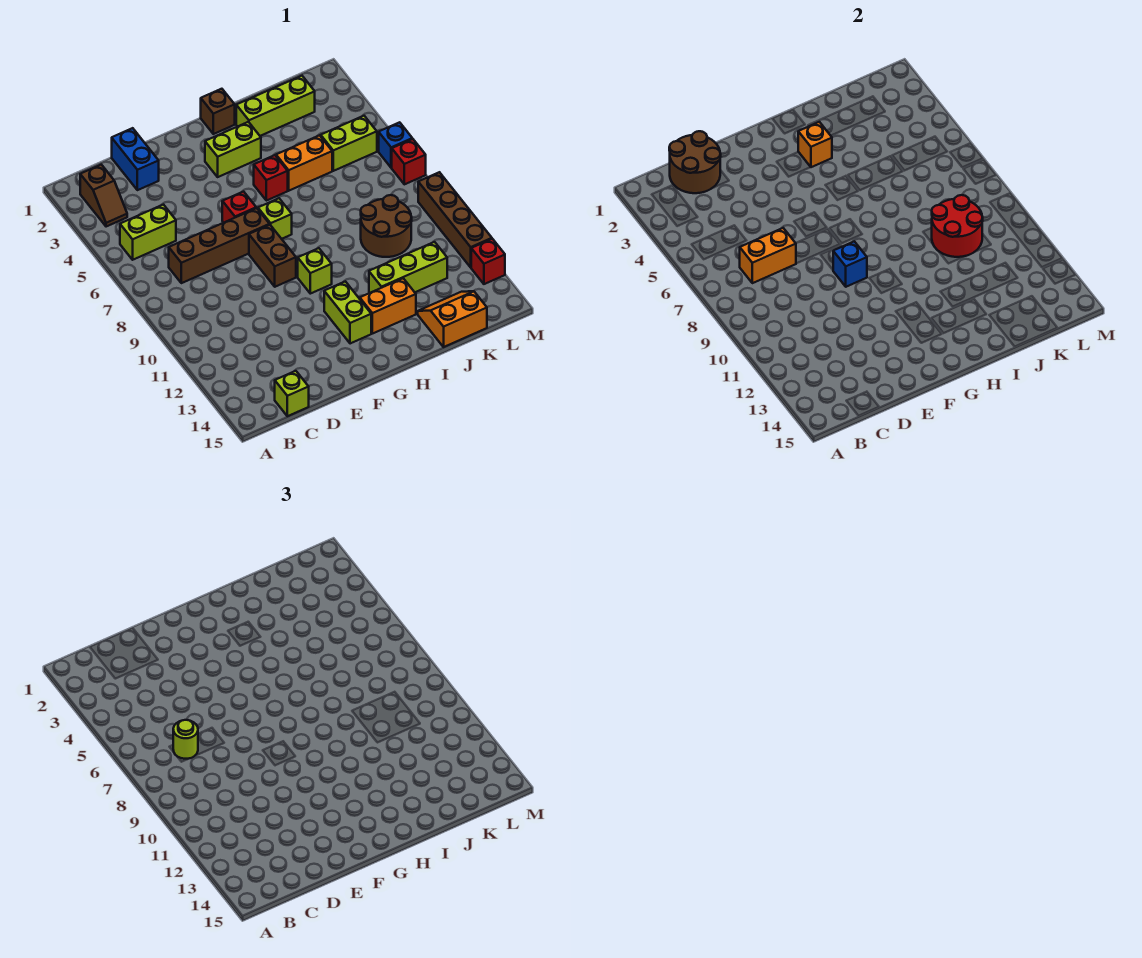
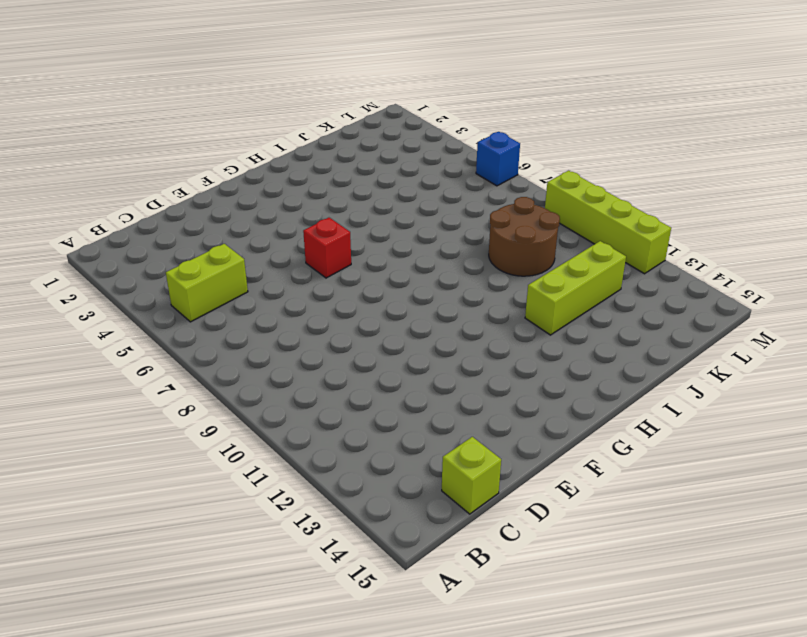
lime brick M9:M12 level 1 -> brown brick M9:M12 level 1
none -> brown slope B2:B3 level 1 top 2
none -> brown brick C7:F7 level 1
none -> blue brick D1:D2 level 1
none -> brown brick F8:F9 level 1

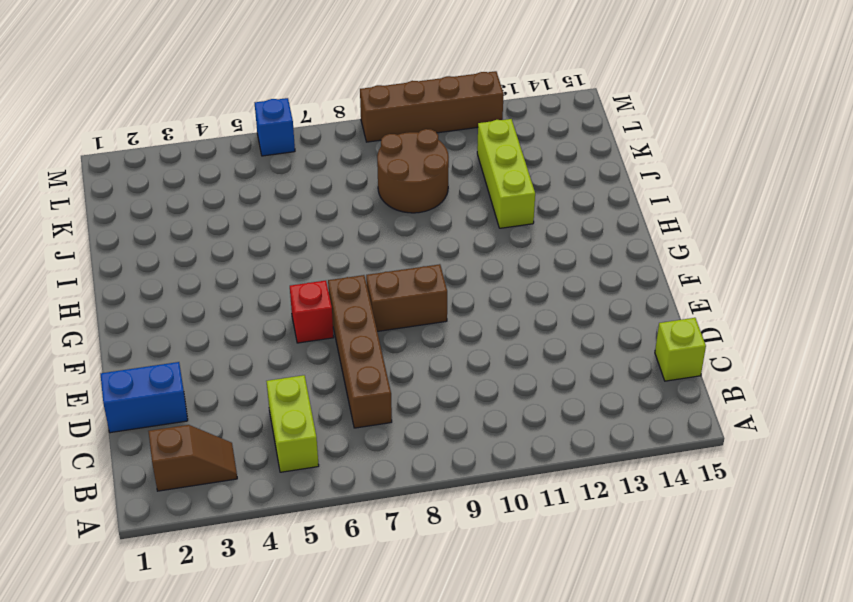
none -> lime brick G3:H3 level 1
none -> lime brick G7 level 1
none -> lime brick G10 level 1
none -> lime brick G12:G13 level 1

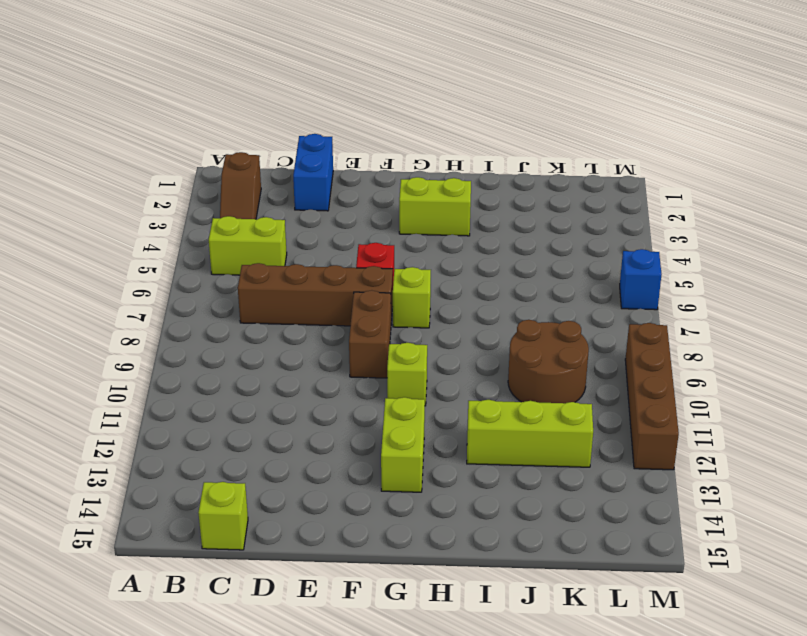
none -> brown brick H1 level 1
none -> red brick H5 level 1
none -> orange brick H13:I13 level 1
none -> lime brick I2:K2 level 1

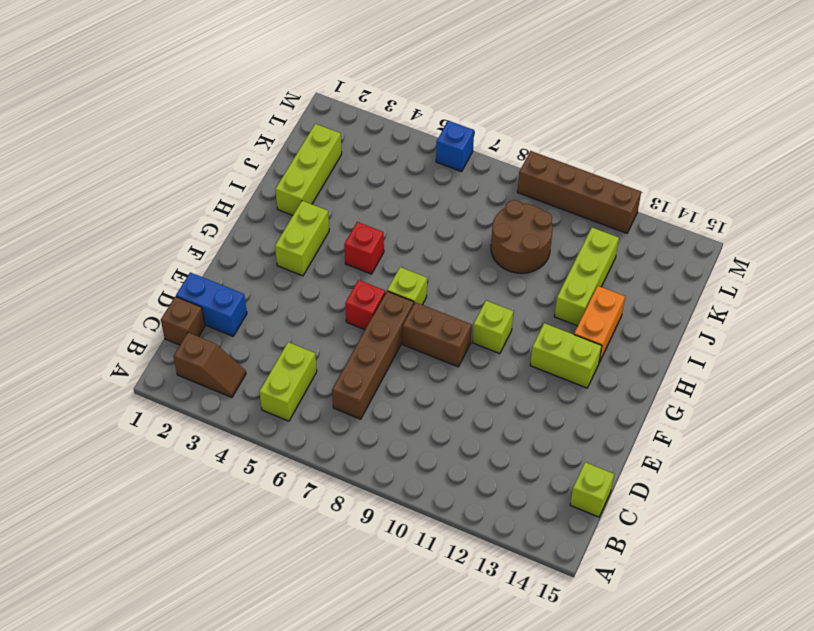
brown brick C1 level 1 -> brown brick H1 level 1
none -> orange brick I5:J5 level 1
none -> orange slope J14:K15 level 1 top 15
none -> lime brick K5:L5 level 1
none -> red brick M7 level 1

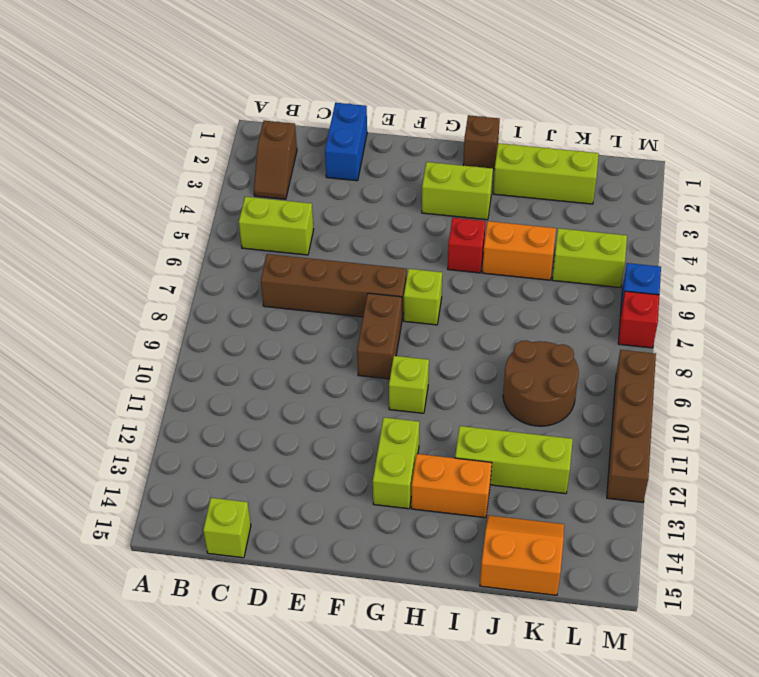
none -> red brick F6 level 1
none -> red brick M13 level 1
none -> brown round brick C1:D2 level 2
none -> orange brick C7:D7 level 2

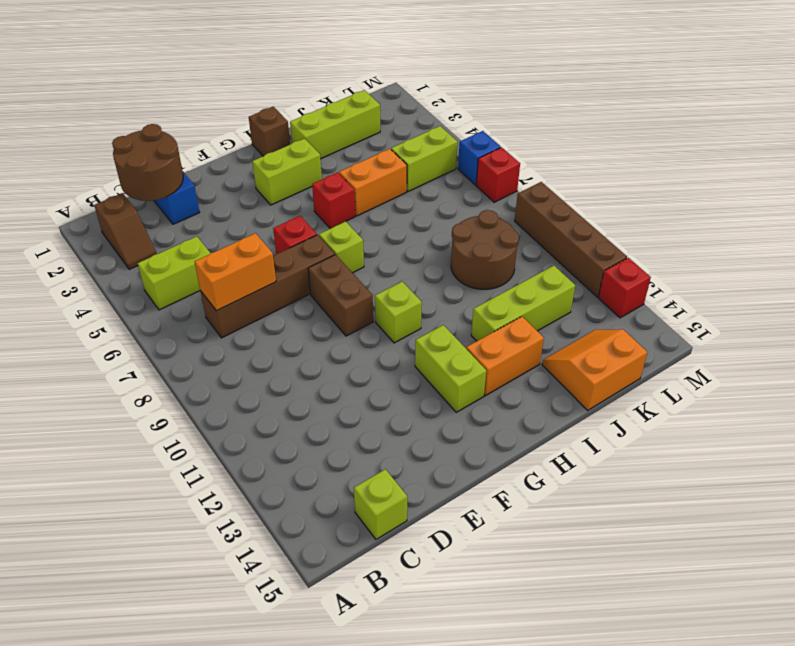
none -> blue brick F9 level 2
none -> orange brick H3 level 2
none -> red round brick J9:K10 level 2
none -> lime round brick C7 level 3

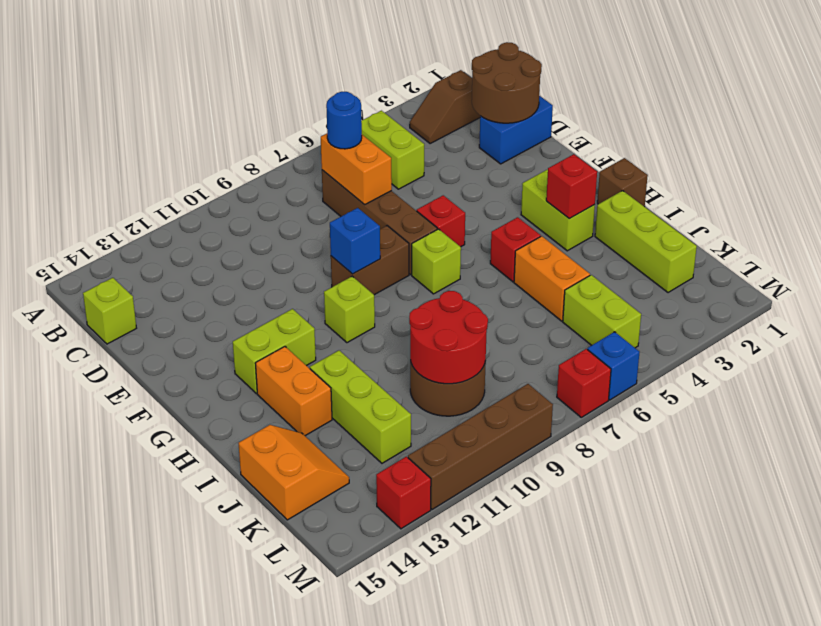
blue round brick C7 level 3 -> lime round brick C7 level 3
red brick H3 level 2 -> orange brick H3 level 2

